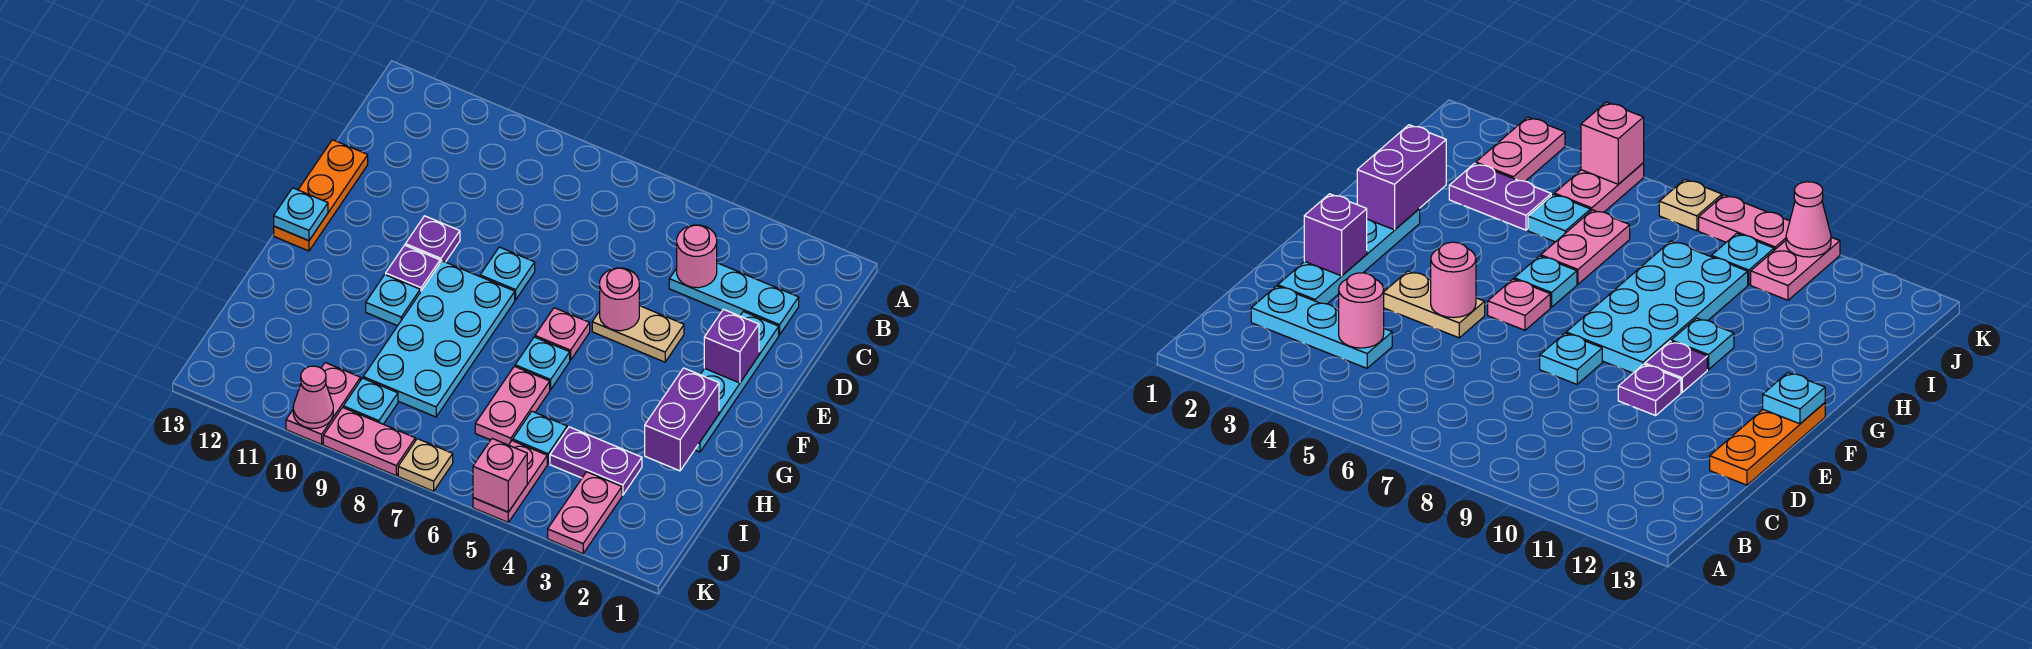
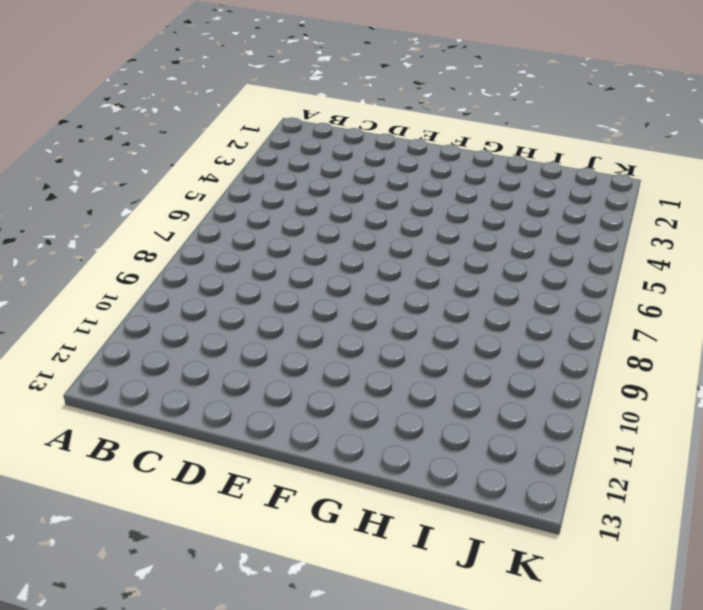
none -> cyan plate C2:C4 level 1
none -> cyan plate D2:G2 level 1
none -> orange plate D13:F13 level 1

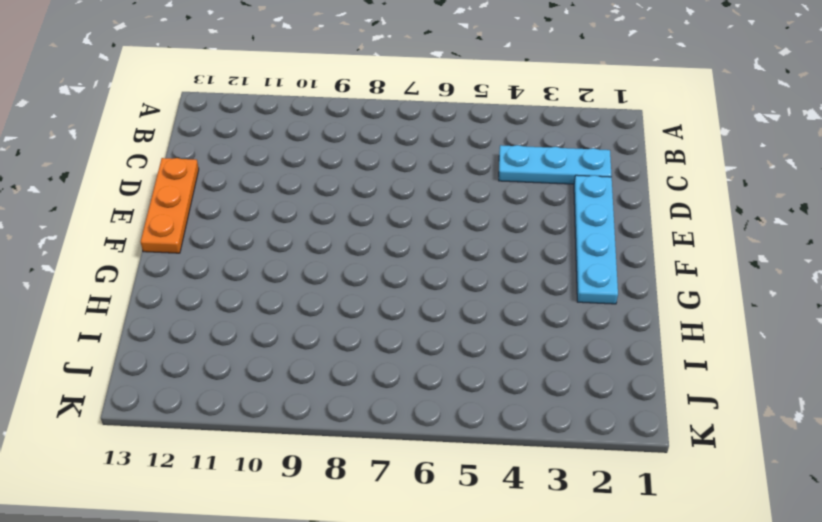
none -> tan plate E4:E5 level 1
none -> cyan plate E8 level 1
none -> purple plate E10 level 1

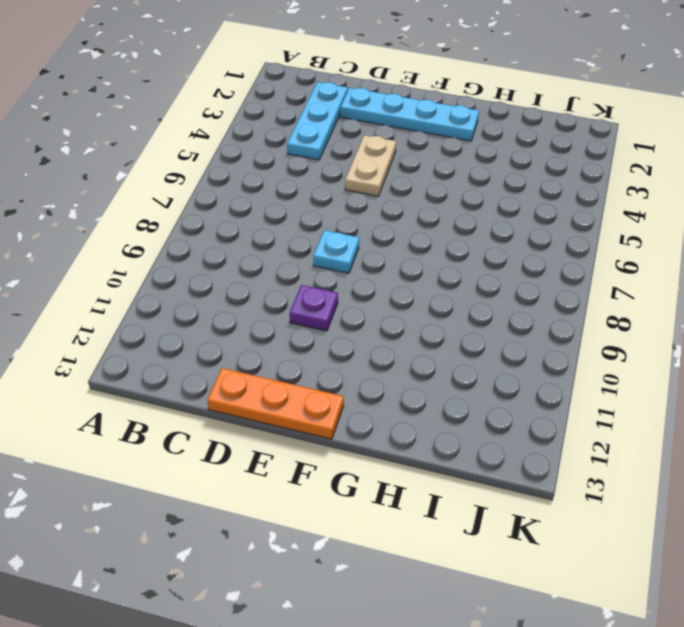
none -> pink plate F6 level 1
none -> cyan plate F8:I9 level 1
none -> purple plate F10 level 1

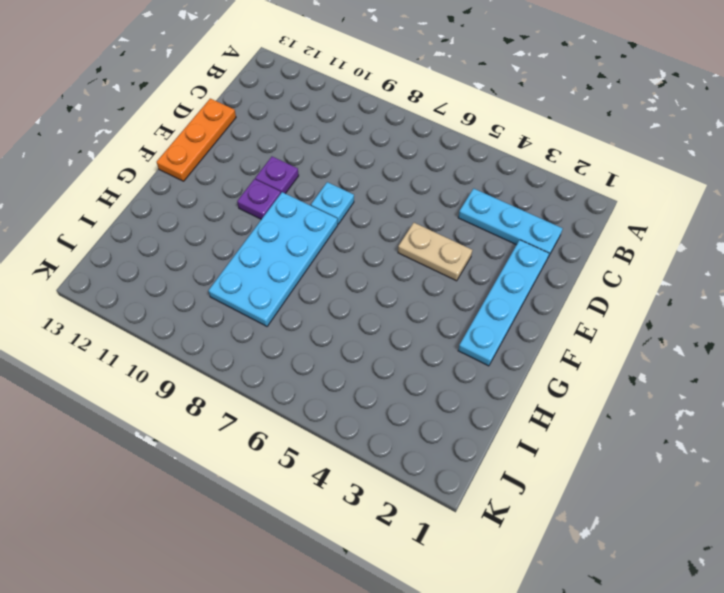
none -> pink plate F6 level 1
none -> cyan plate G6 level 1
none -> cyan plate G10 level 1

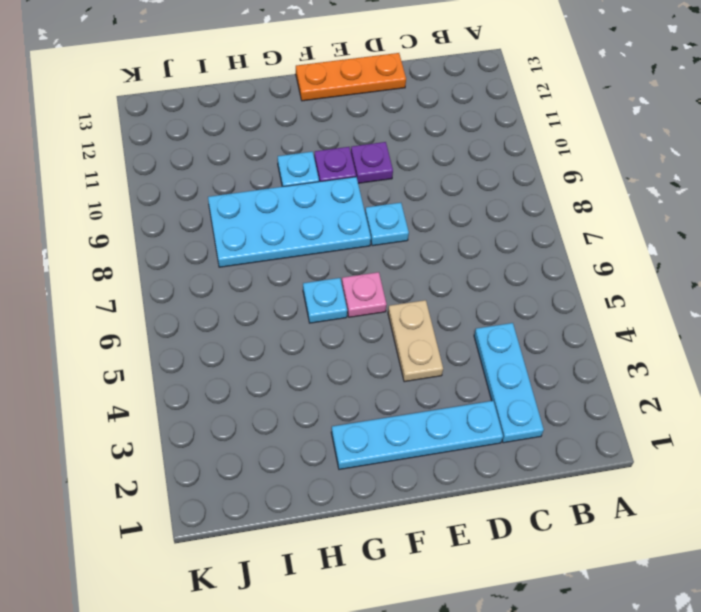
none -> pink plate H6:I6 level 1
none -> purple plate I3:I4 level 1
none -> cyan plate I5 level 1

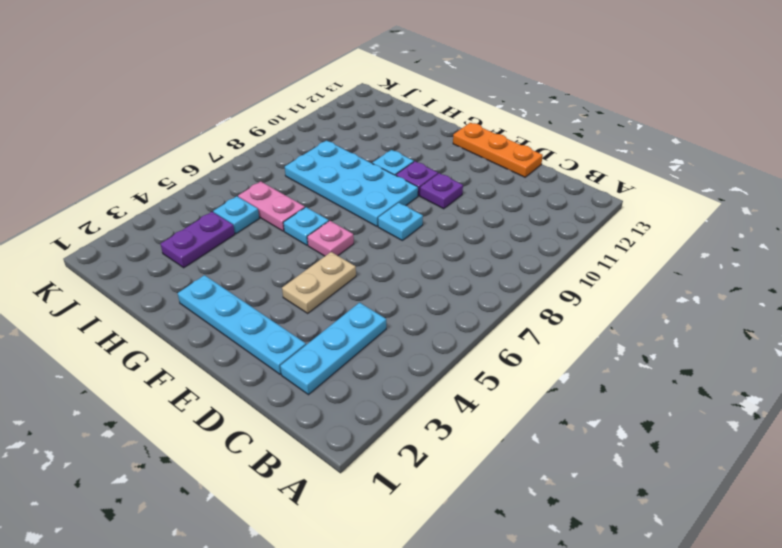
none -> pink plate J3:K3 level 1
none -> pink plate J5:K5 level 1
none -> cyan plate J9 level 1

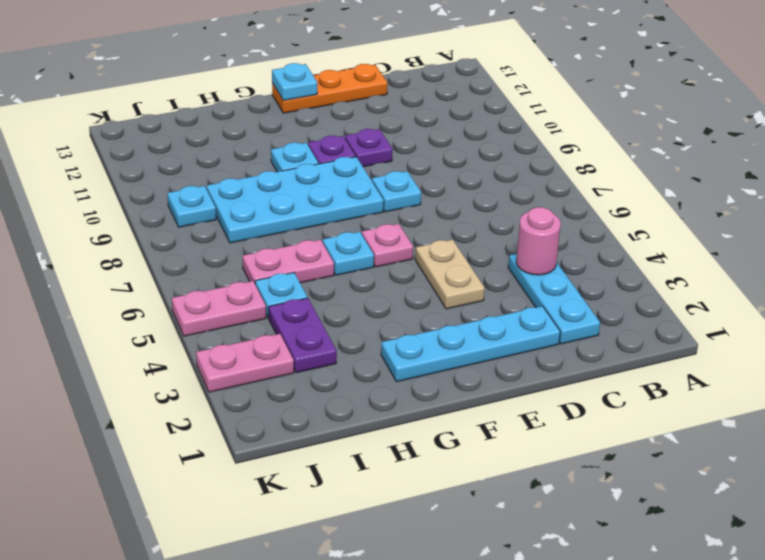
none -> pink plate J10:K10 level 1
none -> tan plate K7 level 1
none -> pink plate K8:K9 level 1

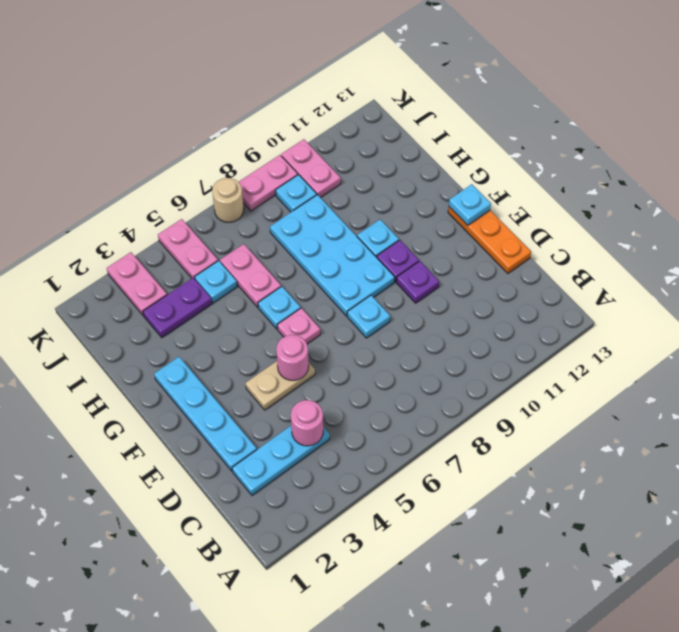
tan round brick K7 level 1 -> tan plate K7 level 1
none -> purple brick E2 level 2
none -> purple brick G2:H2 level 2
none -> pink brick K5 level 2

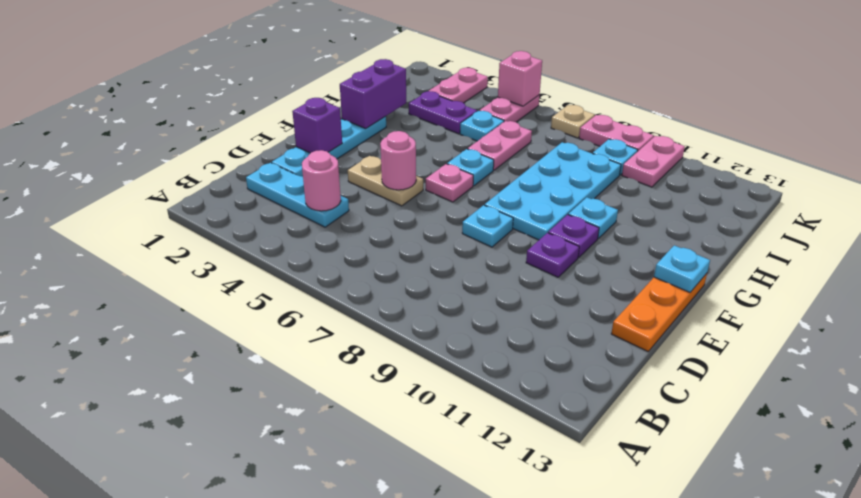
none -> pink cone K10 level 2

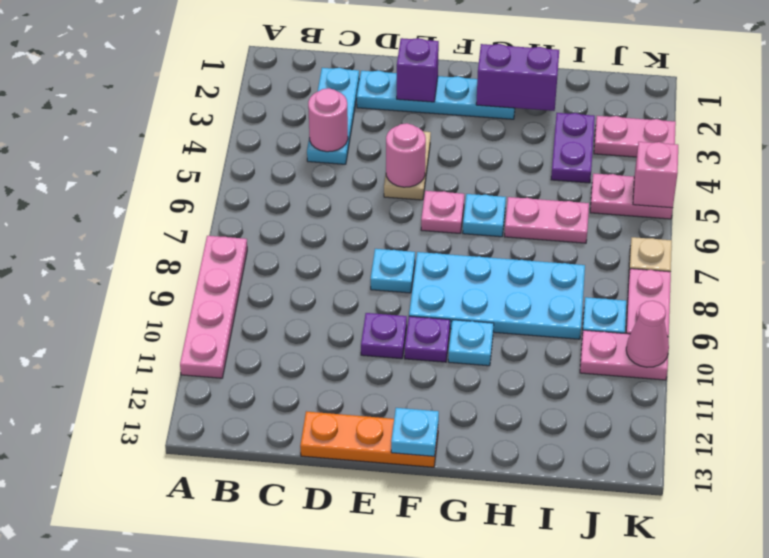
pink plate A8:A11 level 1 -> none
none -> cyan plate I5 level 1

